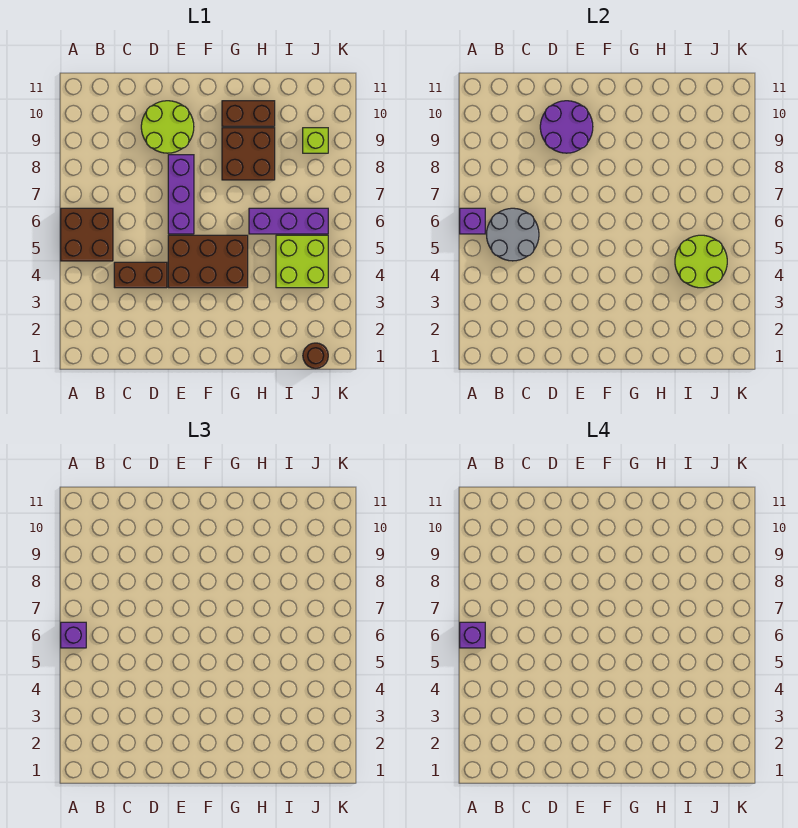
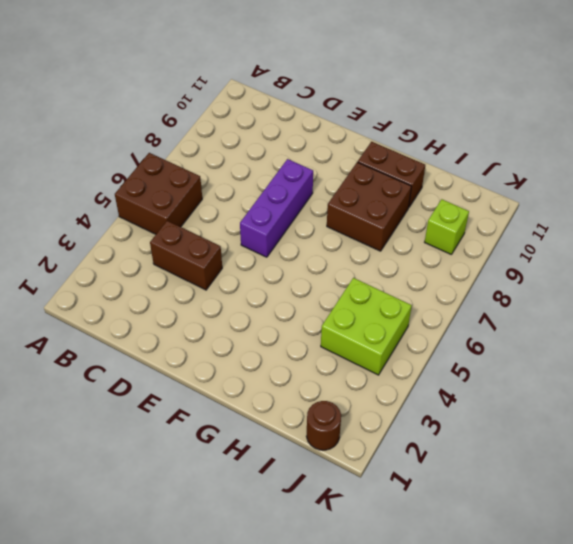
none -> lime round brick D9:E10 level 1
none -> brown brick E4:G5 level 1
none -> purple brick H6:J6 level 1

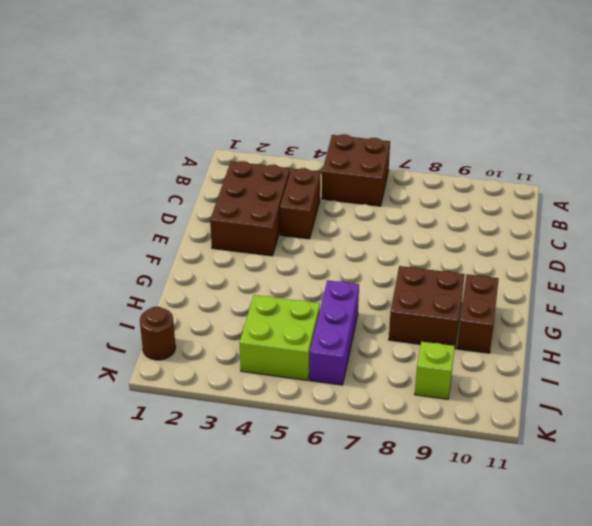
brown brick C2:E3 level 1 -> brown brick E4:G5 level 1
none -> lime round brick D9:E10 level 1
none -> purple brick E6:E8 level 1
none -> purple brick A6 level 2

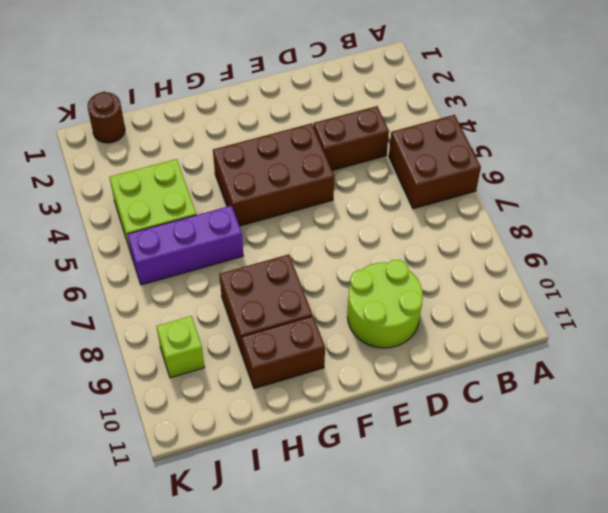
none -> purple brick E6:E8 level 1
none -> purple brick A6 level 2
none -> grey round brick B5:C6 level 2

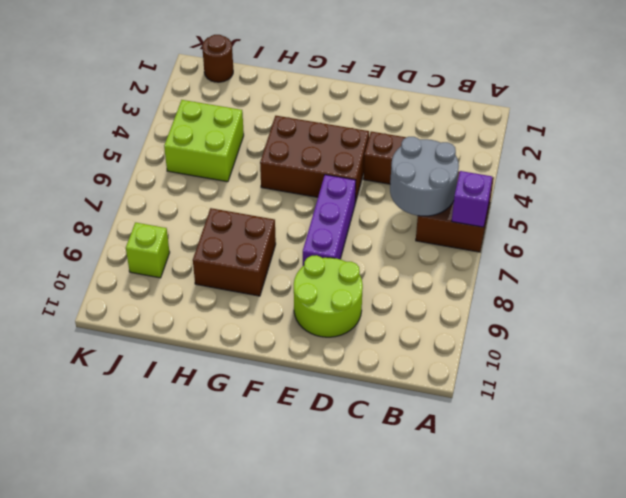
none -> brown brick G10:H10 level 1
none -> purple brick H6:J6 level 1
none -> purple round brick D9:E10 level 2

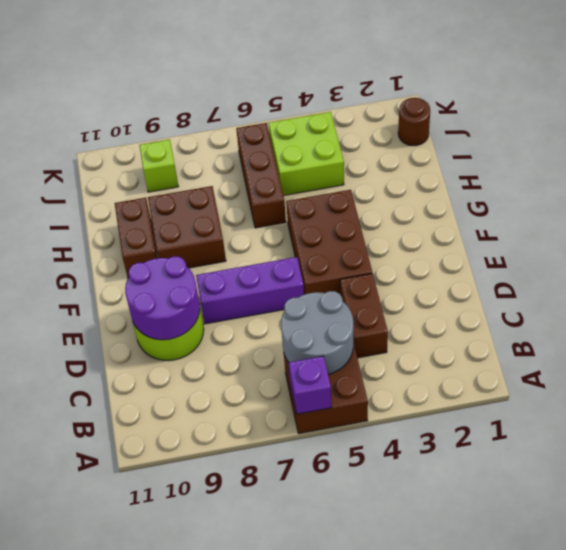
brown brick H6:J6 level 1 -> purple brick H6:J6 level 1
none -> lime round brick I4:J5 level 2
none -> purple brick A6 level 3
none -> purple brick A6 level 4

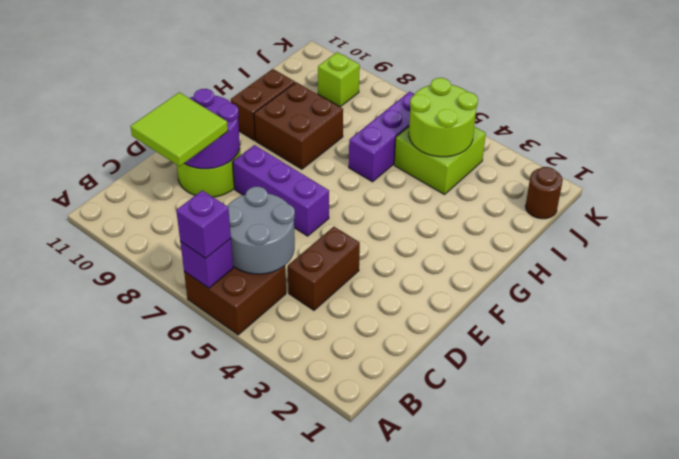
lime tile C9:D10 level 3 -> none
none -> brown brick E4:G5 level 1
none -> purple brick A6 level 4

